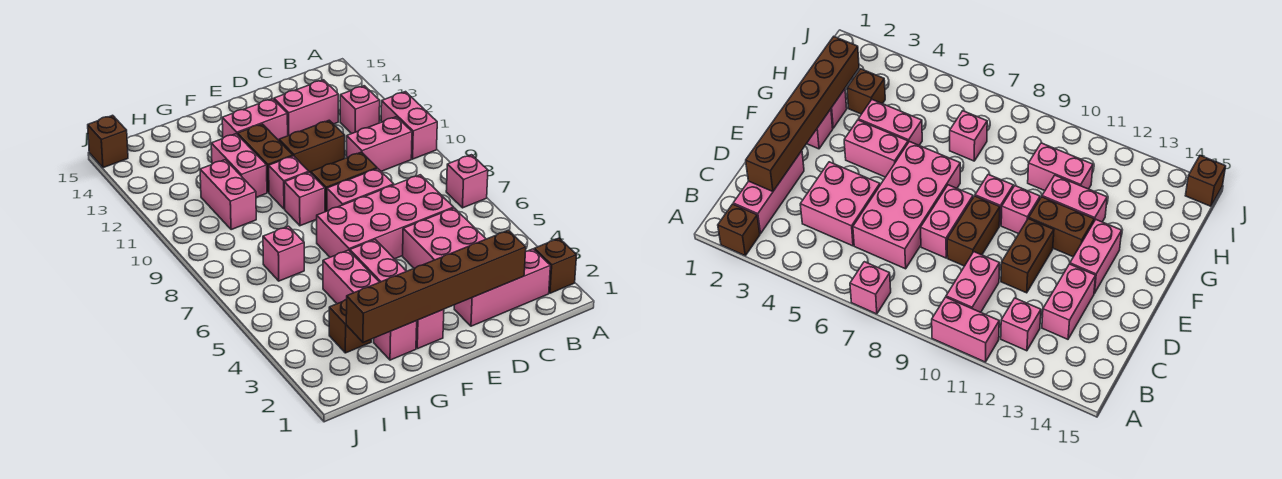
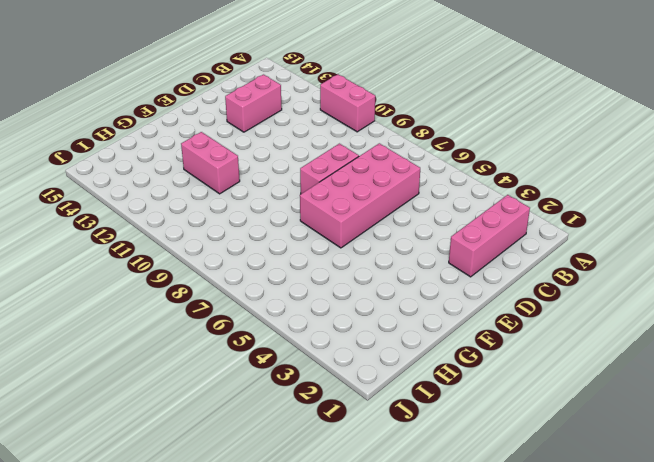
none -> brown brick A2 level 1
none -> pink brick A7 level 1
none -> pink brick B10:C10 level 1

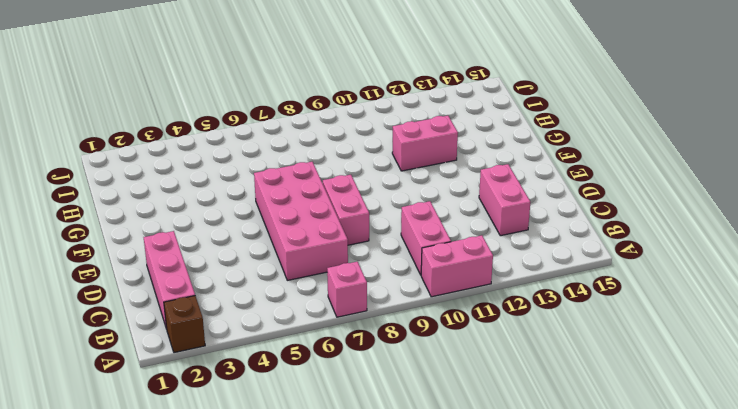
none -> pink brick B12 level 1
none -> pink brick C4:D5 level 1
none -> brown brick D9:E9 level 1

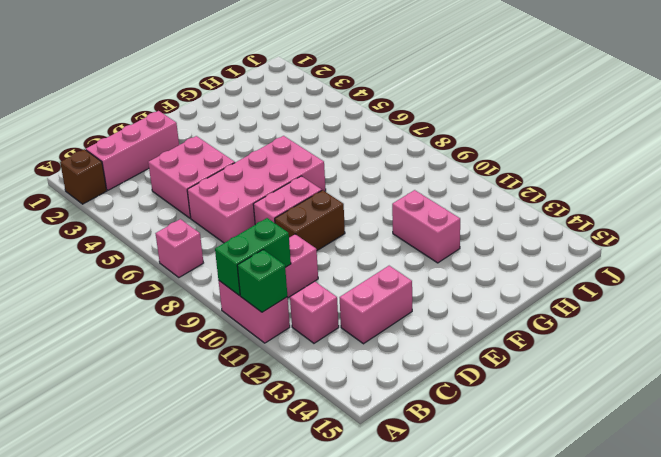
green brick A10:B10 level 2 -> none
green brick A11 level 2 -> none
none -> brown brick D11:E11 level 1
none -> pink brick E13:F13 level 1
none -> pink brick F2 level 1

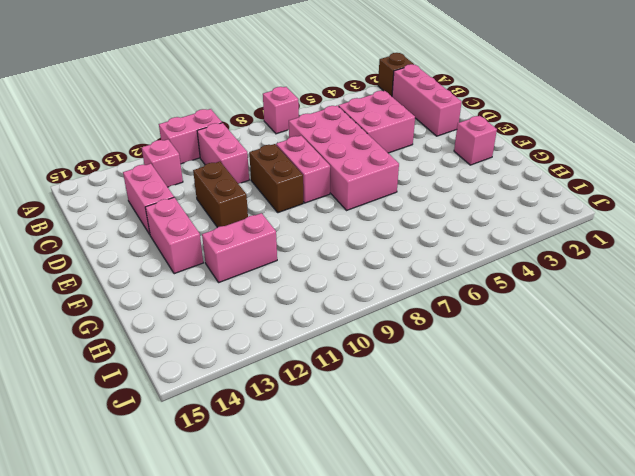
none -> pink brick F4:F5 level 1
none -> pink brick F9 level 1
none -> pink brick F10 level 1

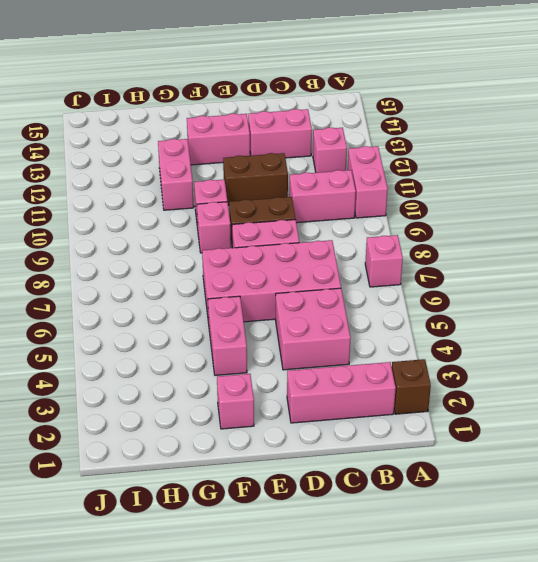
none -> brown brick F11:F12 level 1
none -> pink brick G2 level 1
none -> pink brick G4:G5 level 1

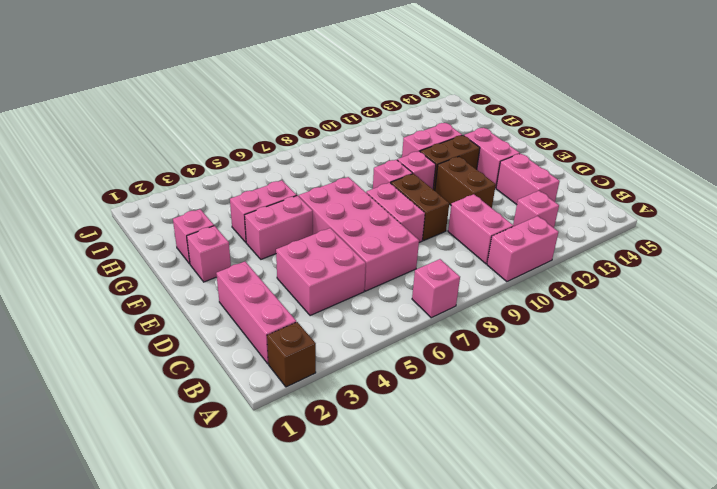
none -> brown brick H3 level 1
none -> pink brick H7 level 1
none -> pink brick H10:H11 level 1

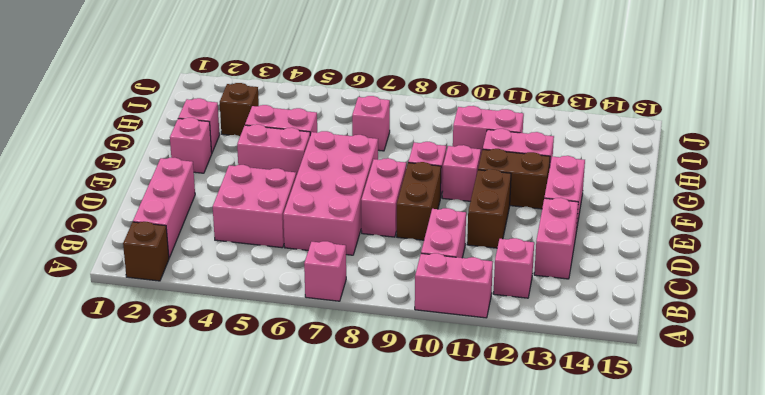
none -> brown brick J15 level 1
none -> brown brick C2:H2 level 2

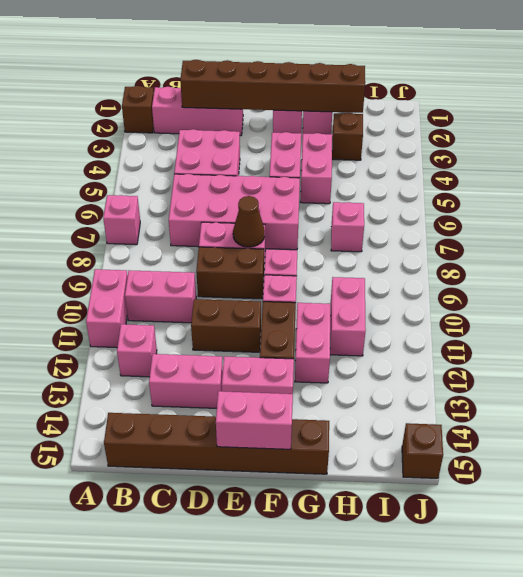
brown brick B15:G15 level 1 -> none
brown cone E8 level 2 -> none
pink brick E15:F15 level 2 -> none

